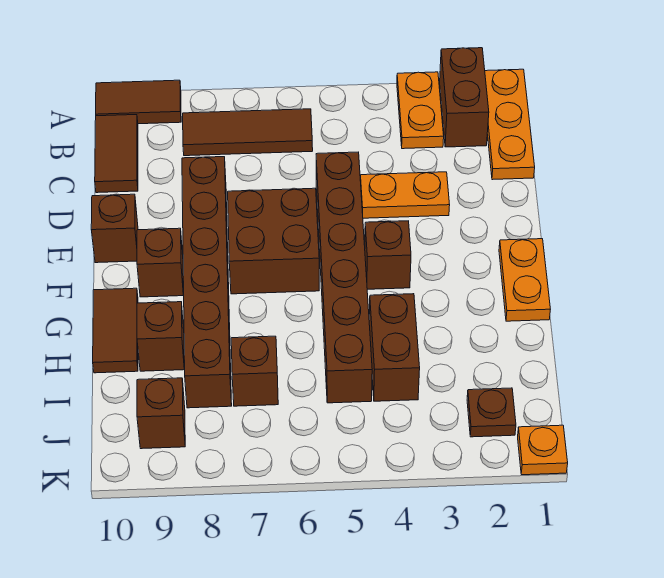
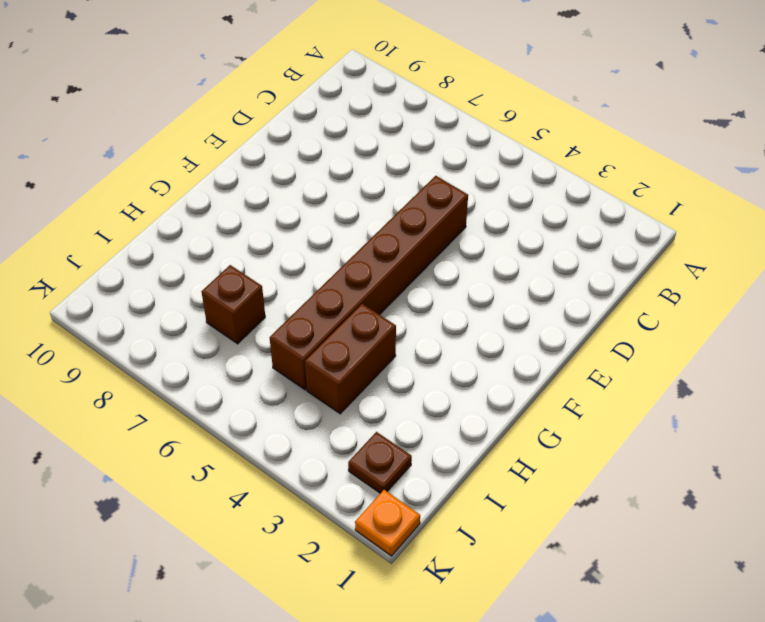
none -> orange plate A1:C1 level 1
none -> brown brick A2:B2 level 1
none -> orange plate A3:B3 level 1

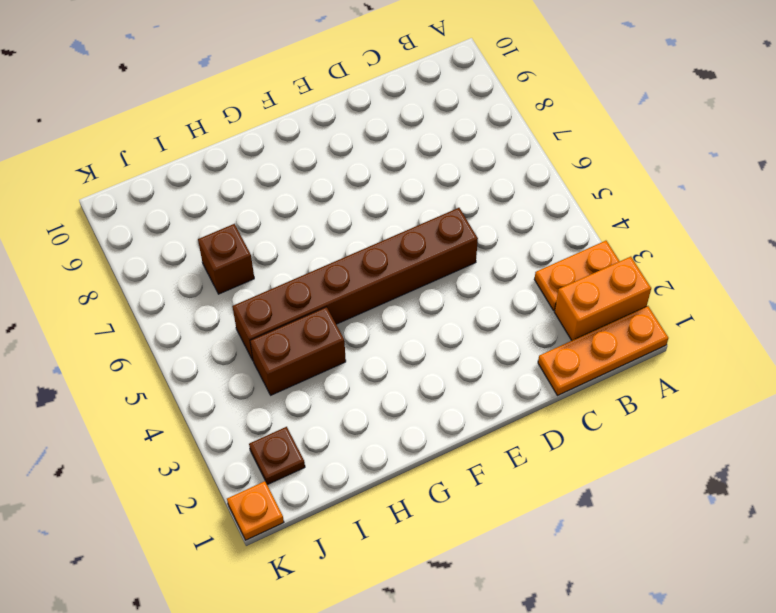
orange brick A2:B2 level 1 -> brown brick A2:B2 level 1
none -> brown tile A9:A10 level 1
none -> brown tile B6:B8 level 1
none -> brown tile B10:C10 level 1

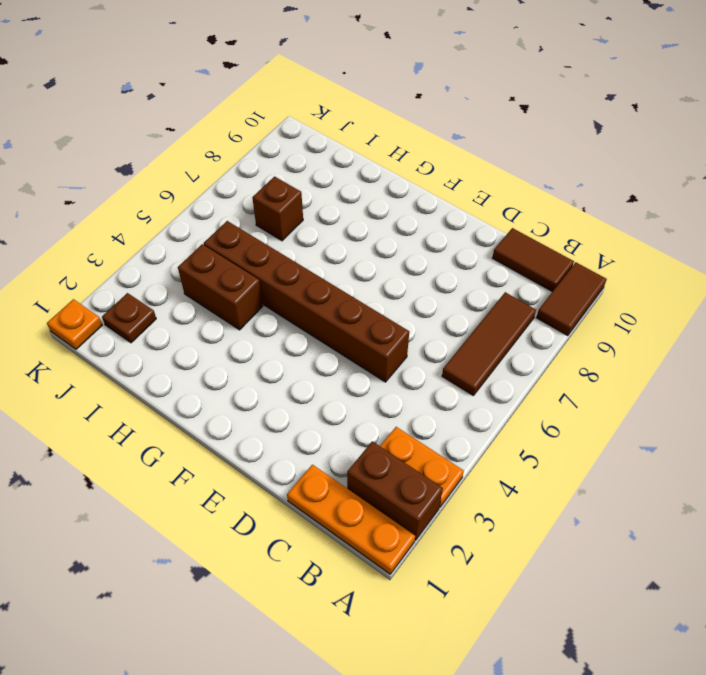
none -> orange plate D3:D4 level 1
none -> brown brick D8:I8 level 1
none -> brown brick E6:F7 level 1

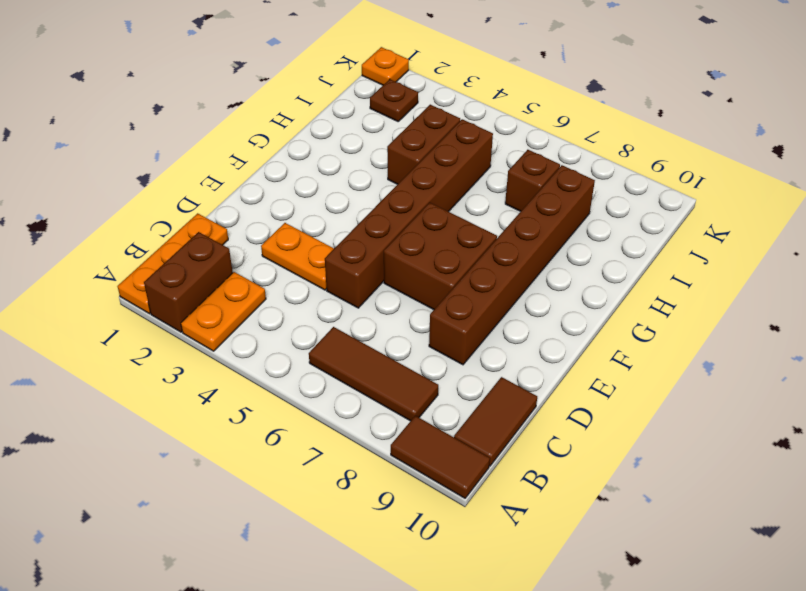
none -> brown brick E10 level 1
none -> orange plate F1:G1 level 1
none -> brown brick F4 level 1

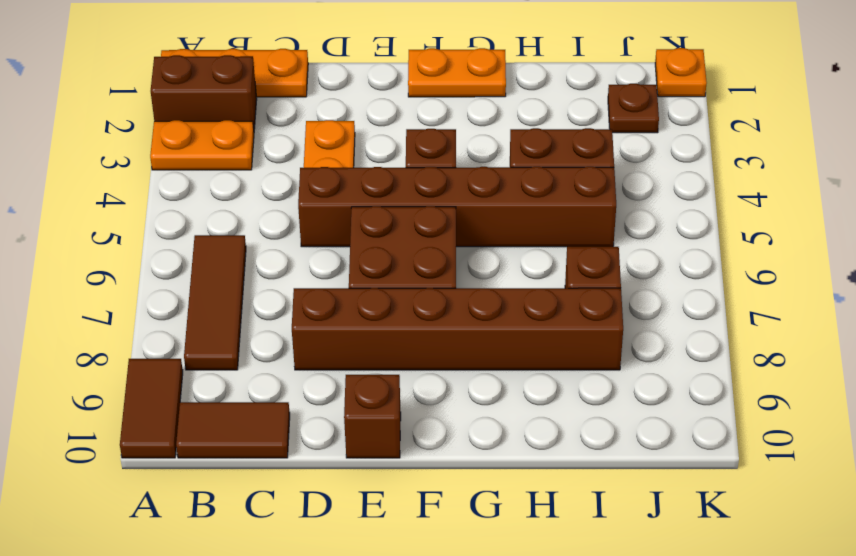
none -> brown brick F9 level 1
none -> brown tile G10:H10 level 1
none -> brown brick H9 level 1

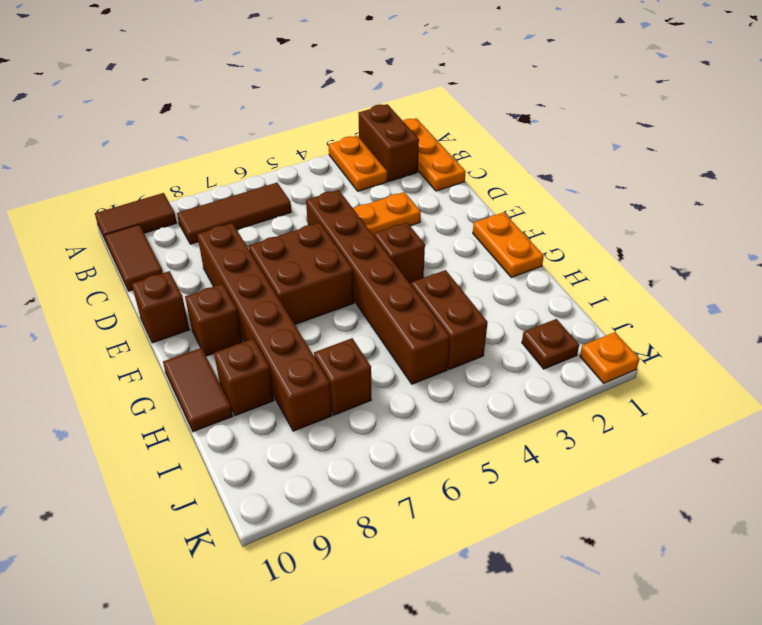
none -> brown brick J9 level 1

